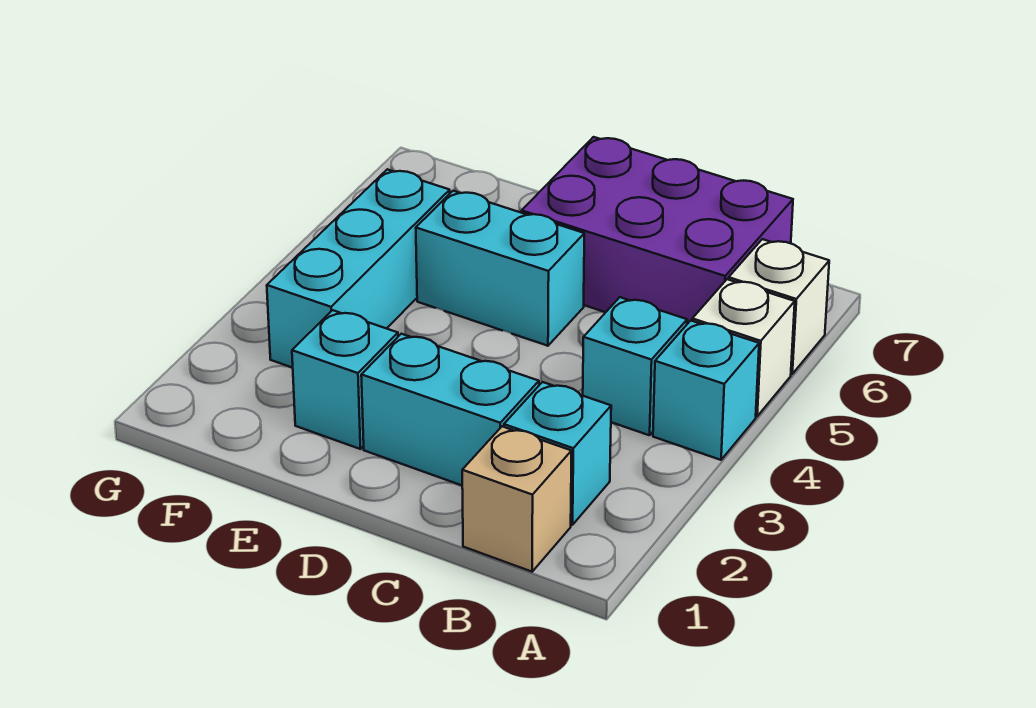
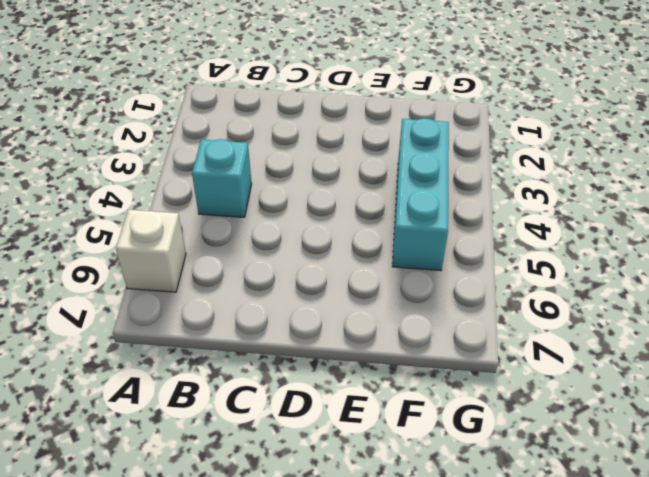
none -> cyan brick A4 level 1
none -> white brick A5 level 1

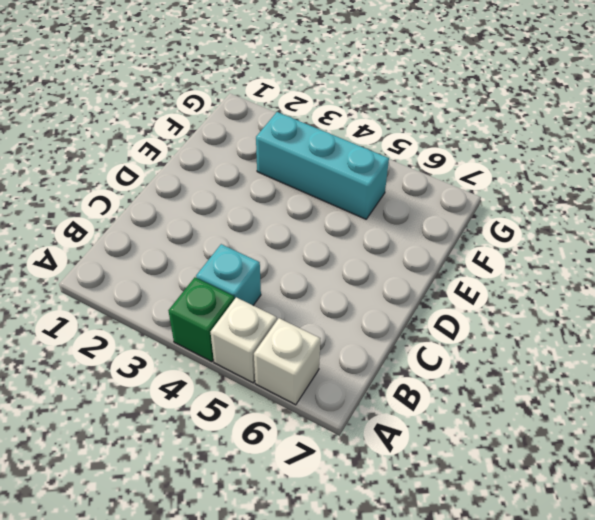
green brick A4 level 1 -> cyan brick A4 level 1
none -> tan brick B1 level 1
none -> cyan brick B2 level 1

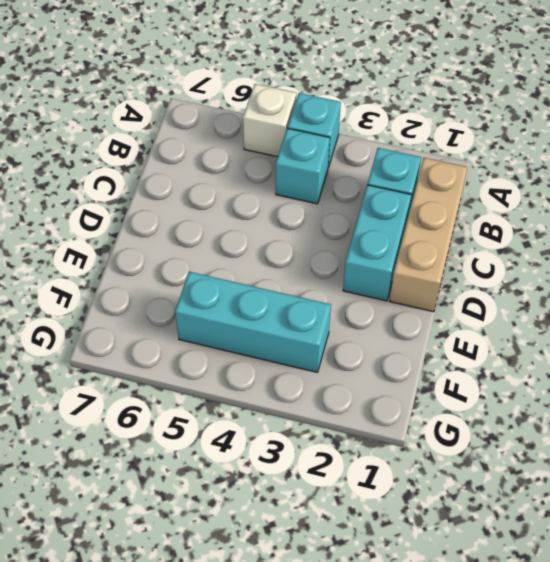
tan brick B1:D1 level 1 -> tan brick B1 level 1
none -> white brick A6 level 1
none -> purple brick B6:D7 level 1

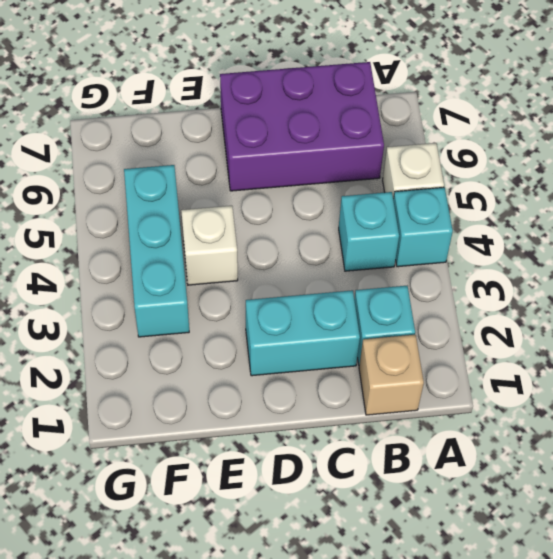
white brick E4 level 1 -> white brick A6 level 1
none -> cyan brick D5:E5 level 1
none -> cyan brick E2 level 1

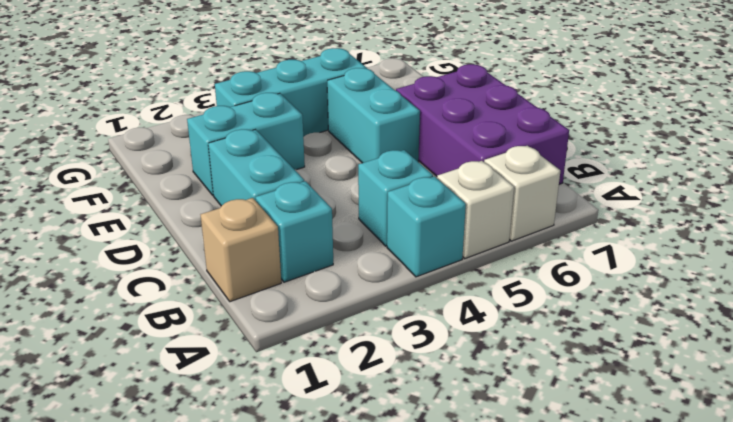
cyan brick E2:E3 level 1 -> cyan brick E2 level 1

